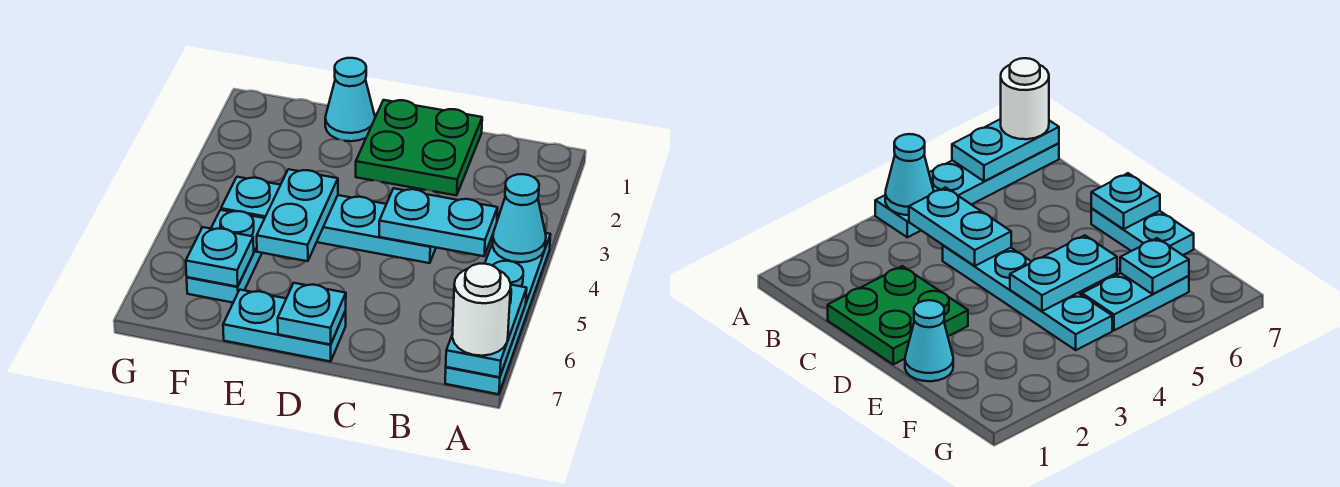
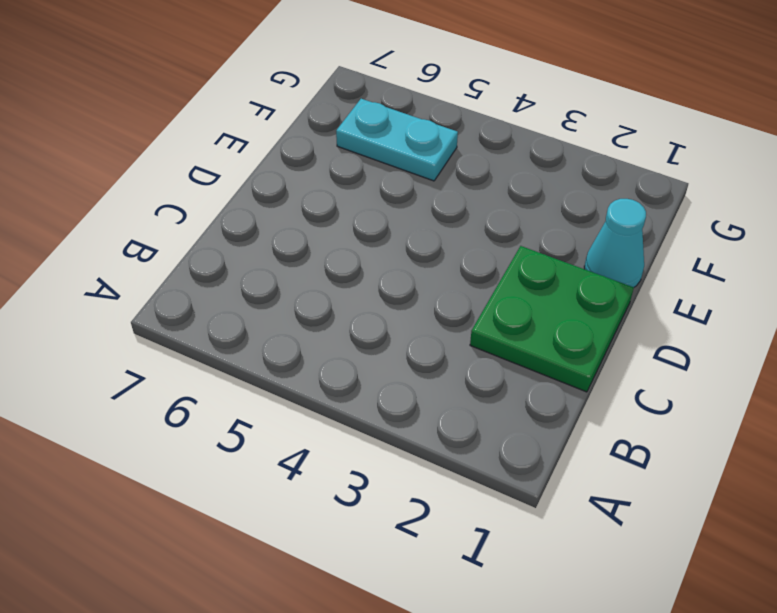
none -> cyan plate A4:A7 level 1
none -> cyan plate C4:F4 level 1
none -> cyan plate D7:E7 level 1

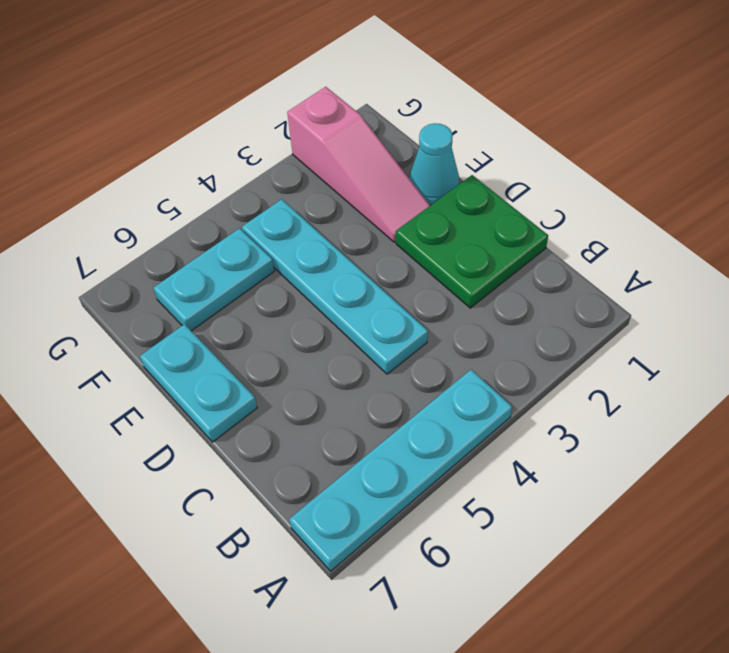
pink slope E2:G2 level 1 top G -> none
none -> cyan cone A4 level 2
none -> cyan plate A6:A7 level 2
none -> cyan plate B4:C4 level 2

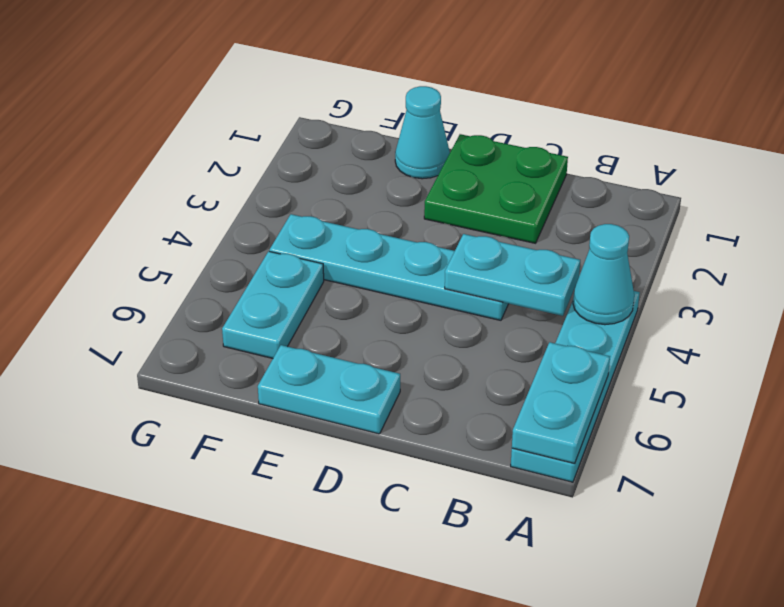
none -> cyan plate D7 level 2
none -> cyan plate E4:E5 level 2
none -> cyan plate F6 level 2

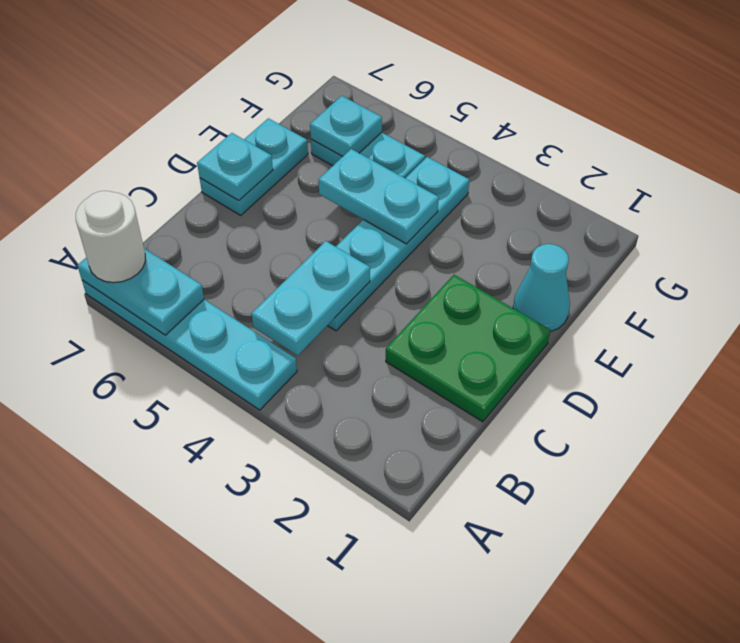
none -> cyan cone A4 level 2

